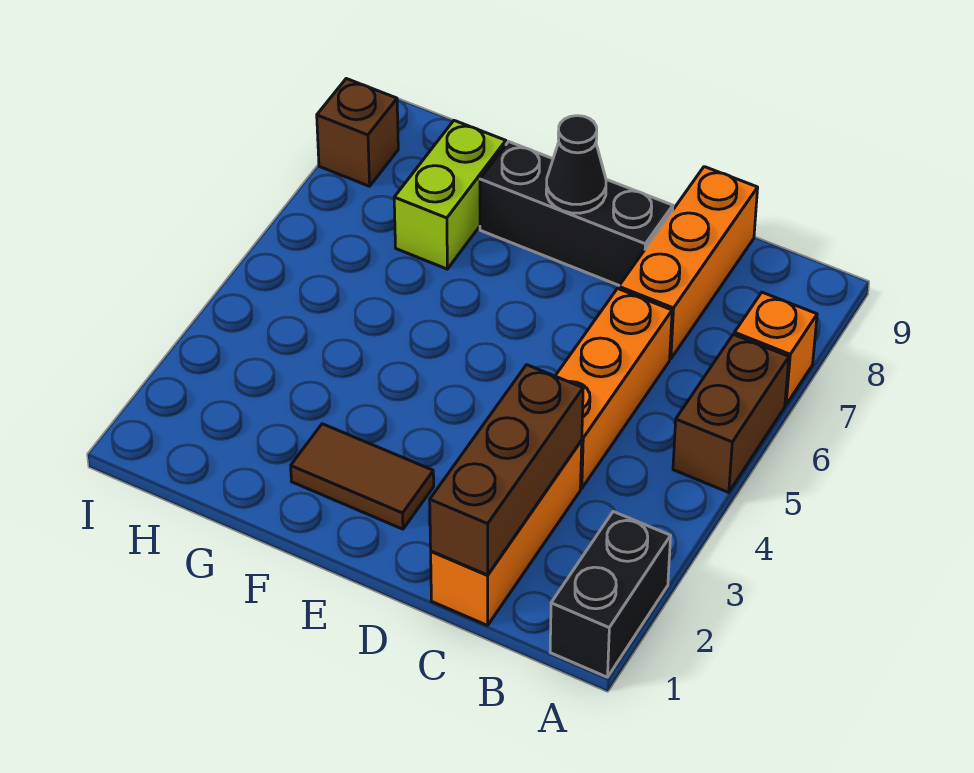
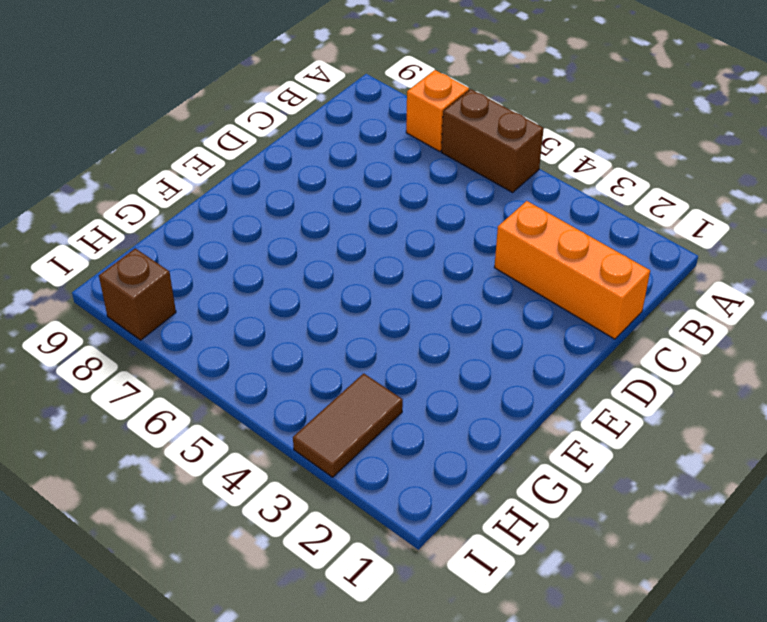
brown tile H3:I3 level 1 -> brown tile E2:F2 level 1
none -> black brick A1:A2 level 1
none -> orange brick C4:C6 level 1
none -> orange brick C7:C9 level 1

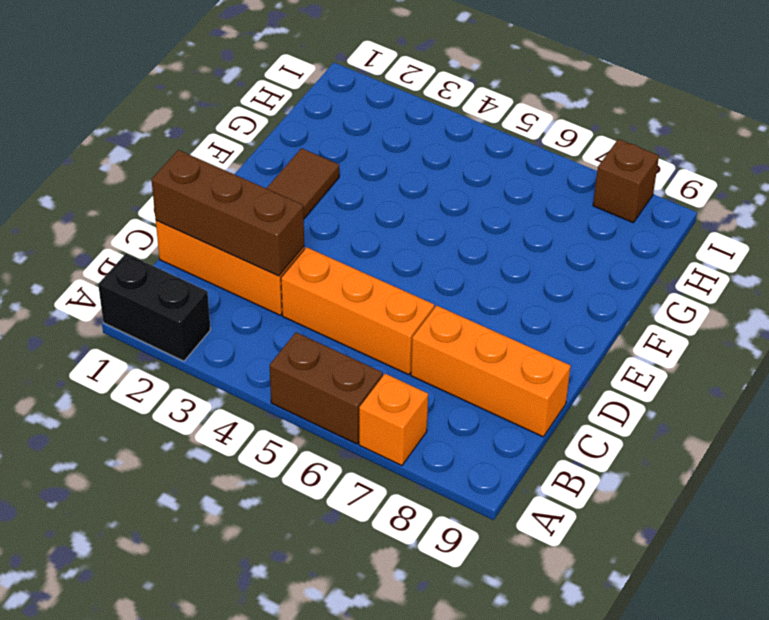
none -> black brick D8:F8 level 1
none -> lime brick G7:G8 level 1
none -> black cone E8 level 2

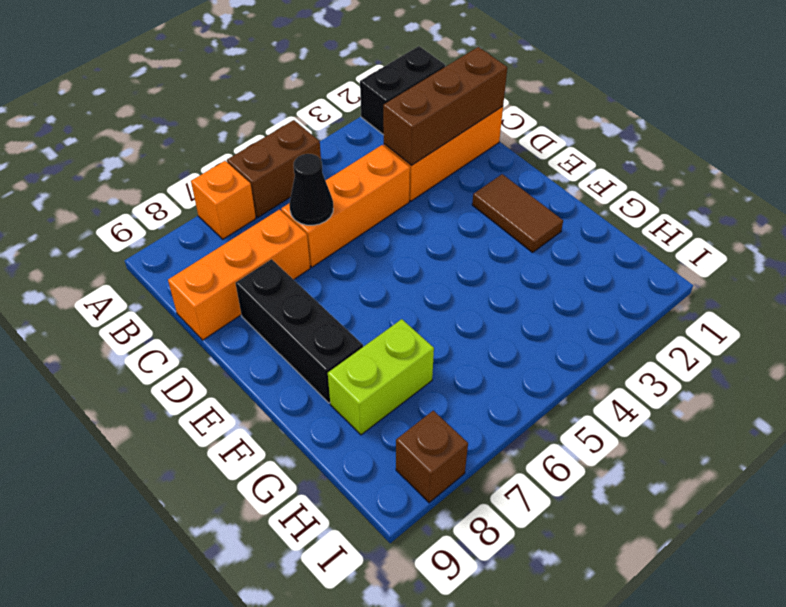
black cone C6 level 2 -> black cone E8 level 2

